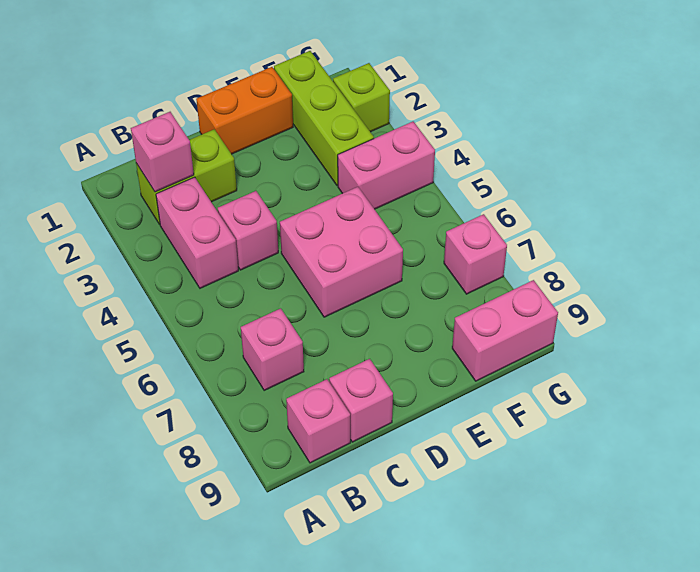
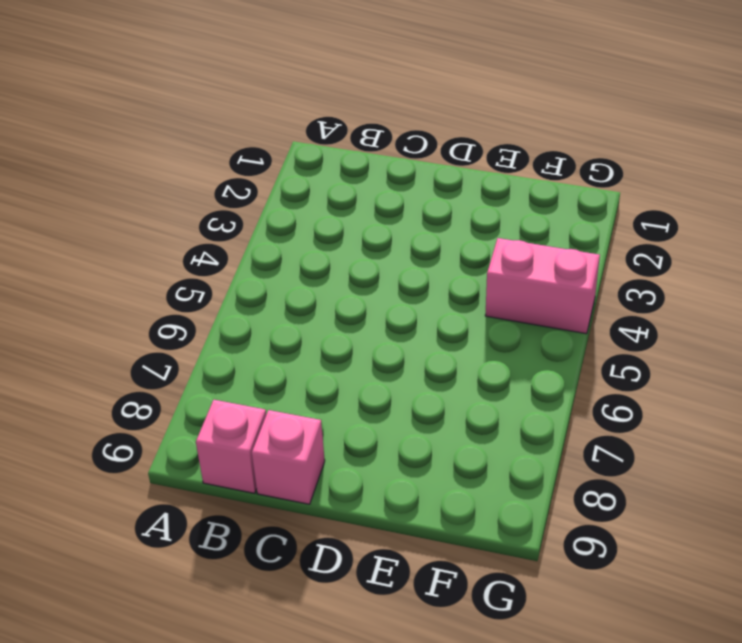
none -> lime brick B2:C2 level 1
none -> pink brick B3:B4 level 1
none -> pink brick B7 level 1

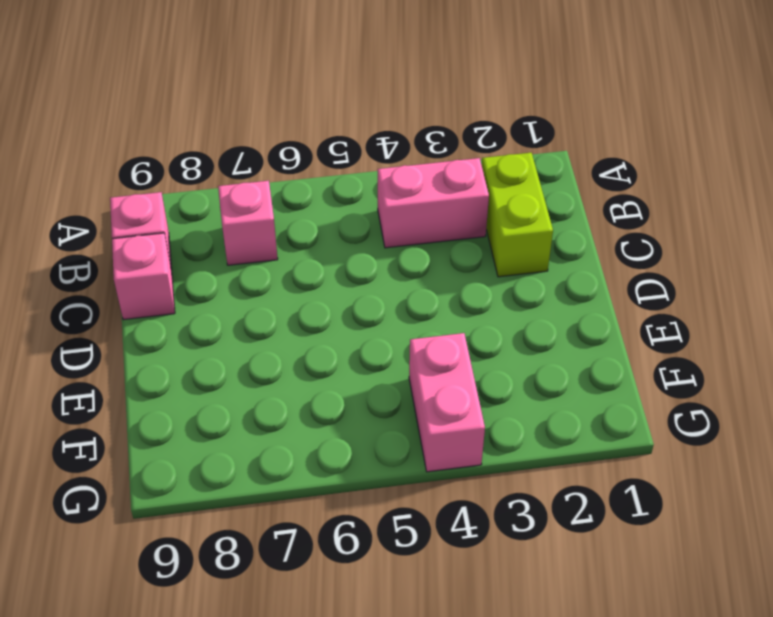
none -> pink brick C4 level 1
none -> orange brick D1:E1 level 1
none -> pink brick D5:E6 level 1

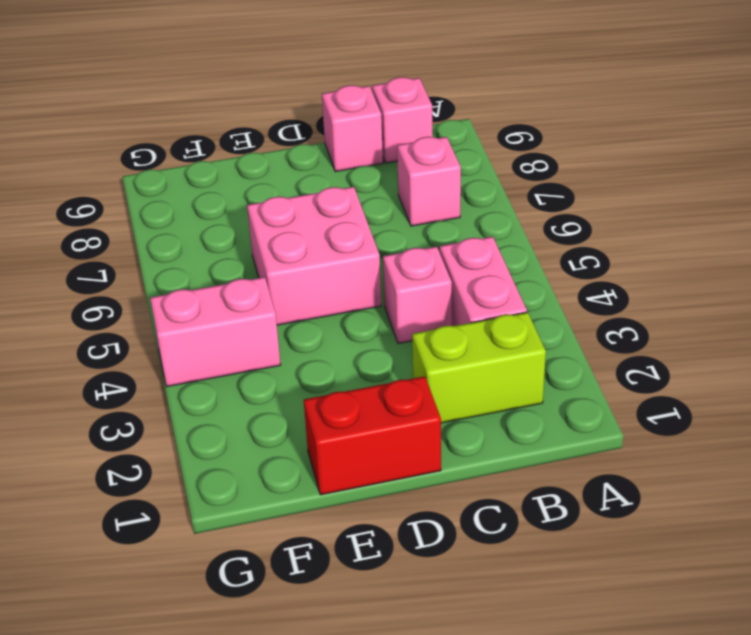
red brick D1:E1 level 1 -> orange brick D1:E1 level 1
none -> lime brick F1:F3 level 1
none -> pink brick F9:G9 level 1
none -> lime brick G2 level 1

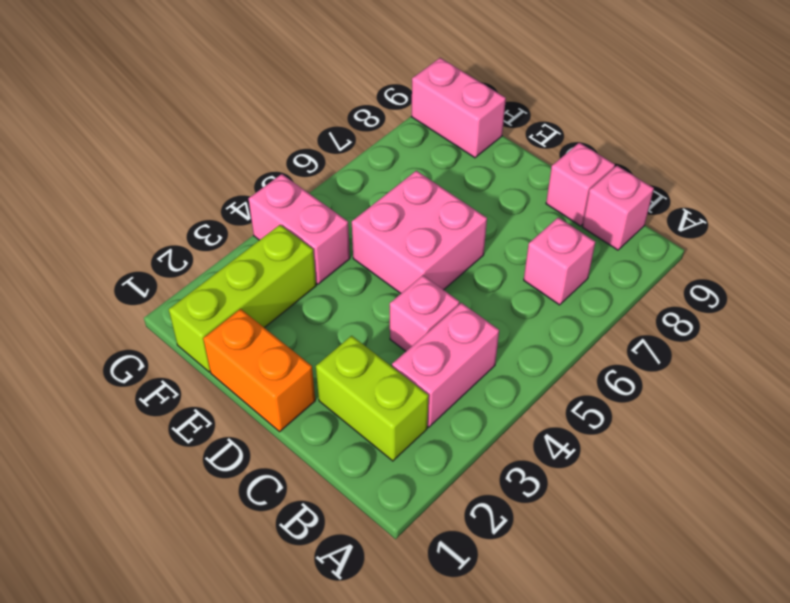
none -> lime brick G2 level 1
none -> pink brick G7 level 1
none -> pink brick B2 level 2

